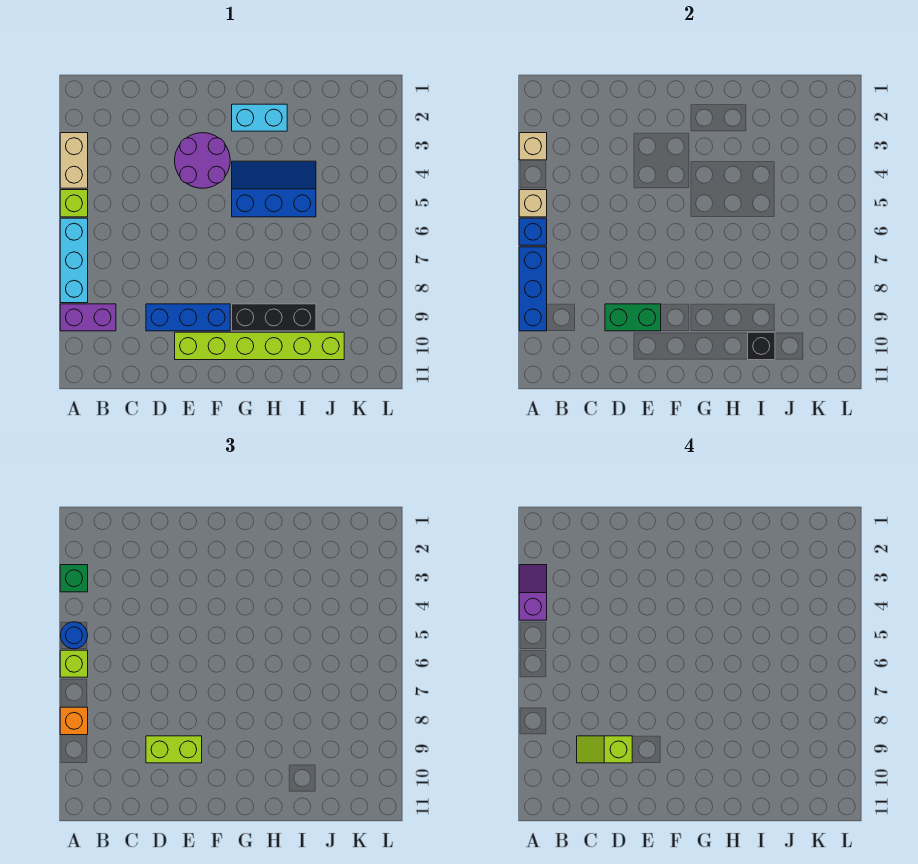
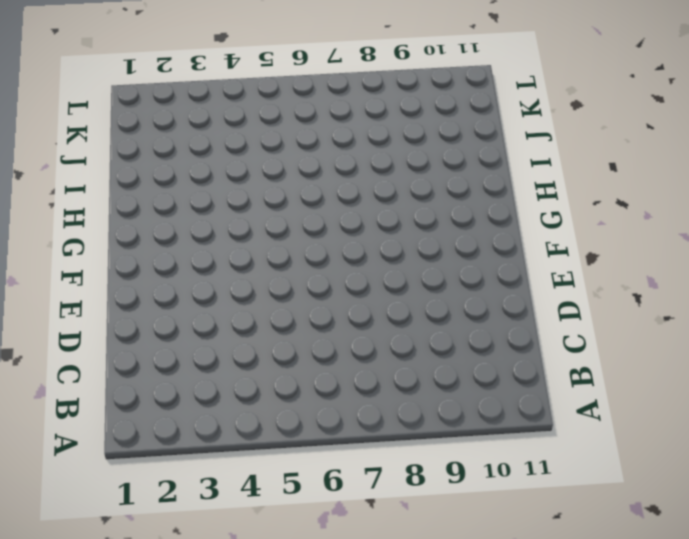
none -> tan brick A3:A4 level 1
none -> lime brick A5 level 1
none -> cyan brick A6:A8 level 1

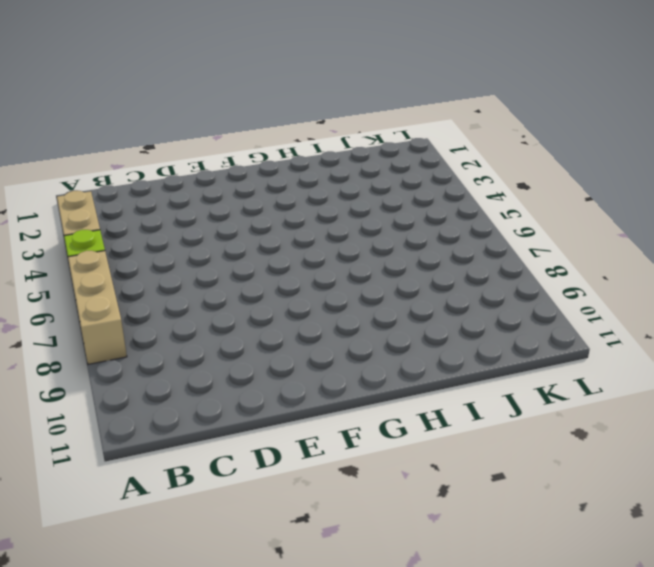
tan brick A6:A8 level 1 -> cyan brick A6:A8 level 1
none -> purple brick A9:B9 level 1
none -> blue brick D9:F9 level 1
none -> purple round brick E3:F4 level 1

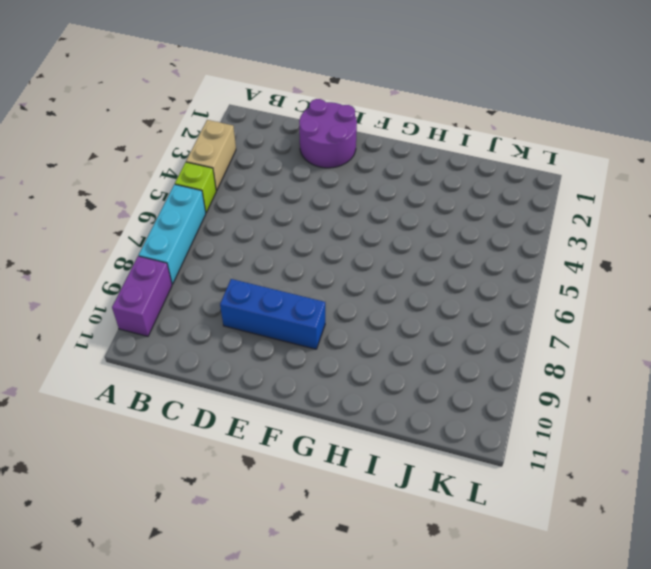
purple brick A9:A10 level 1 -> purple brick A9:B9 level 1
purple round brick D1:E2 level 1 -> purple round brick E3:F4 level 1
none -> lime brick E10:J10 level 1
none -> cyan brick G2:H2 level 1
none -> blue slope G4:I5 level 1 top 5

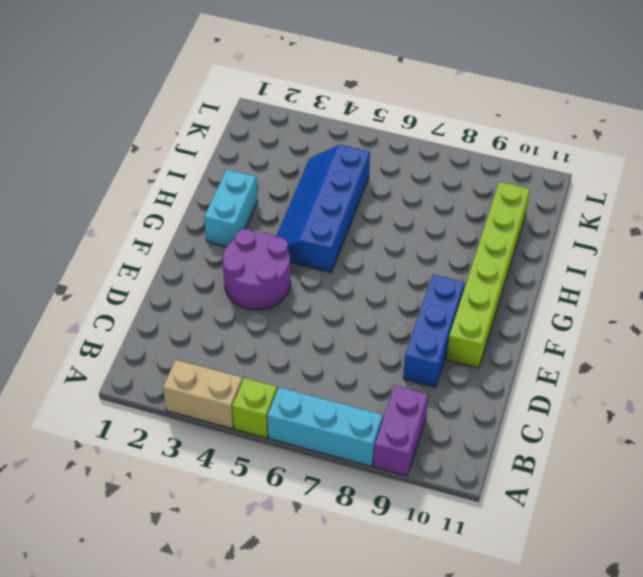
blue slope G4:J5 level 1 top 5 -> blue slope G4:I5 level 1 top 5
none -> black brick G9:I9 level 1
none -> tan brick A3 level 2
none -> tan brick A5 level 2

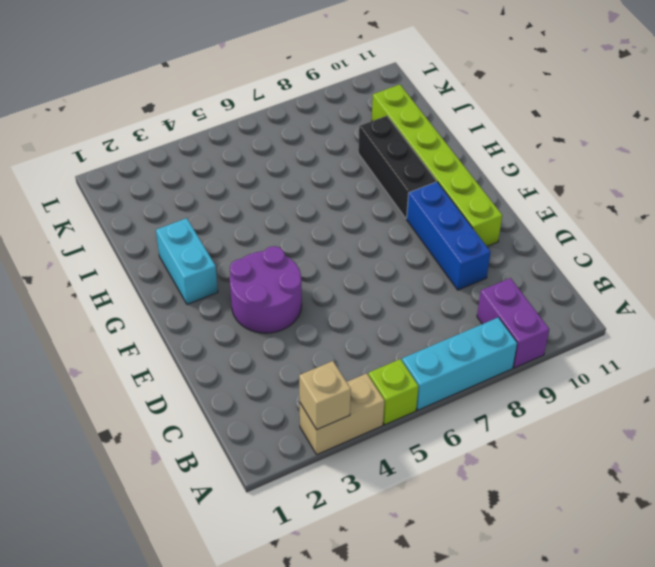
none -> blue slope G4:I5 level 1 top 5
none -> tan brick A5 level 2
none -> blue brick A6 level 2

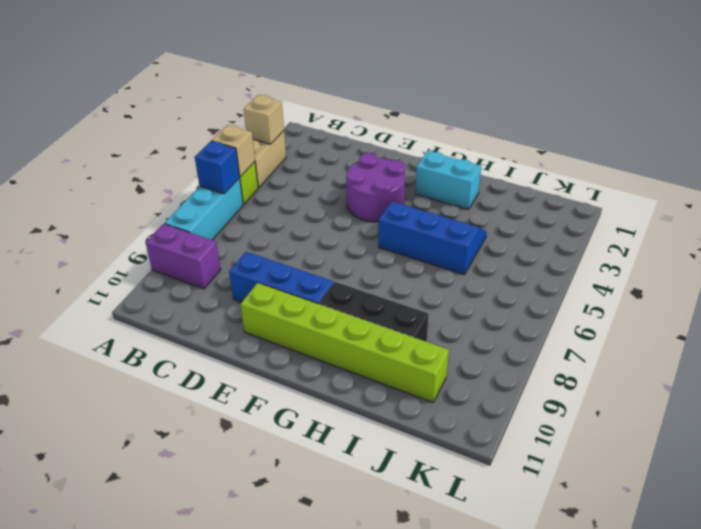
none -> blue brick A7:A9 level 2
none -> green brick D9:E9 level 2
none -> black brick I10 level 2

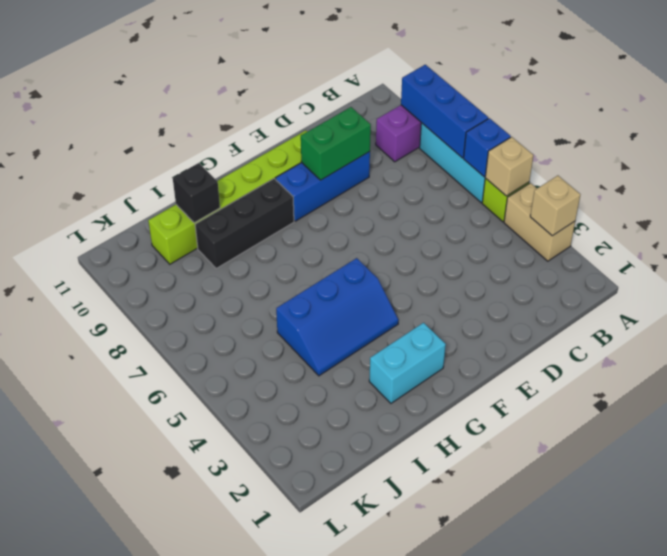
none -> purple round brick E3:F4 level 1
none -> green brick A3 level 3
none -> blue round brick A5 level 3

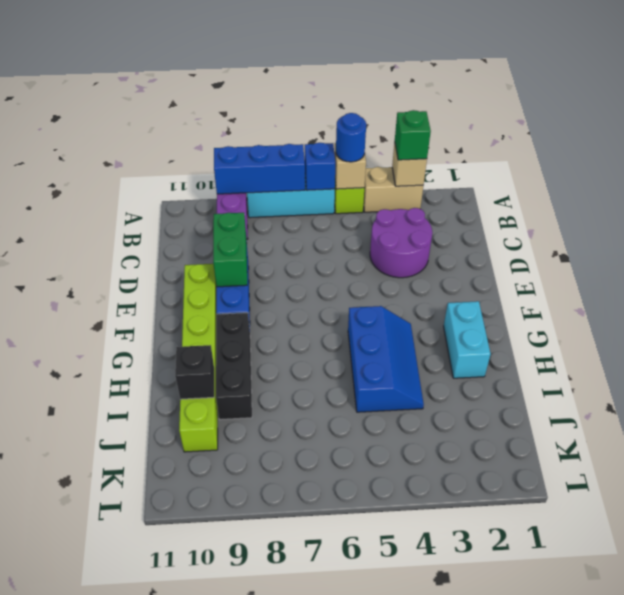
purple round brick C3:D4 level 1 -> purple round brick E3:F4 level 1
none -> lime brick A6 level 3
none -> orange brick A8 level 3
none -> lime brick D9:E9 level 3

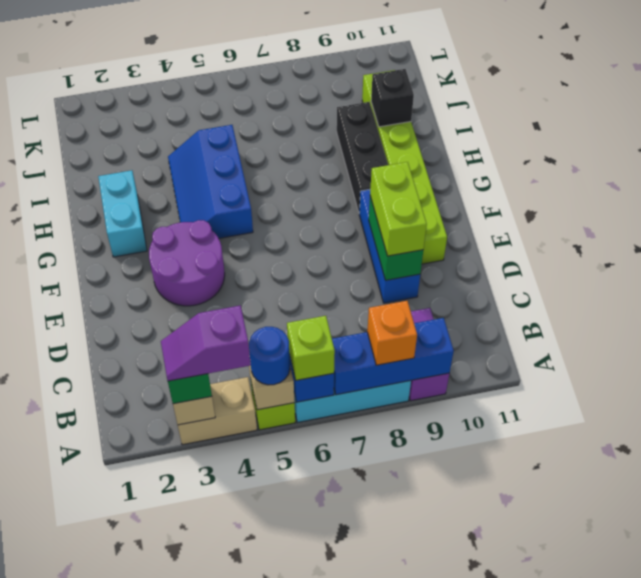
none -> lime slope C9:D9 level 4 top D

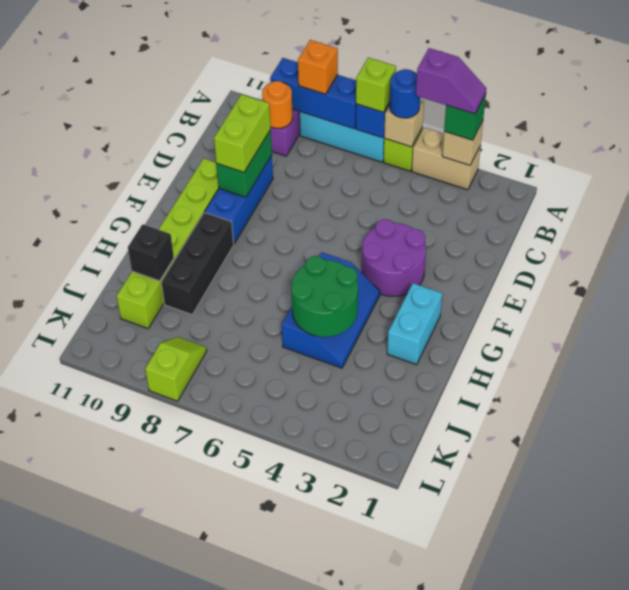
orange round brick B9 level 2 -> none
green round brick H4:I5 level 2 -> none
lime slope K8:L8 level 1 top L -> lime slope C9:D9 level 4 top D

